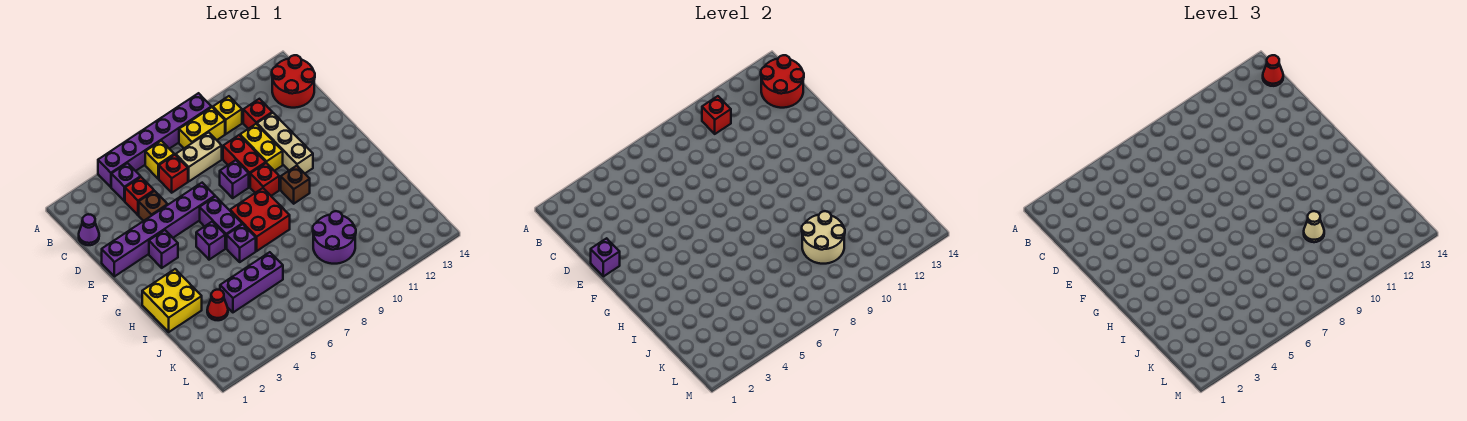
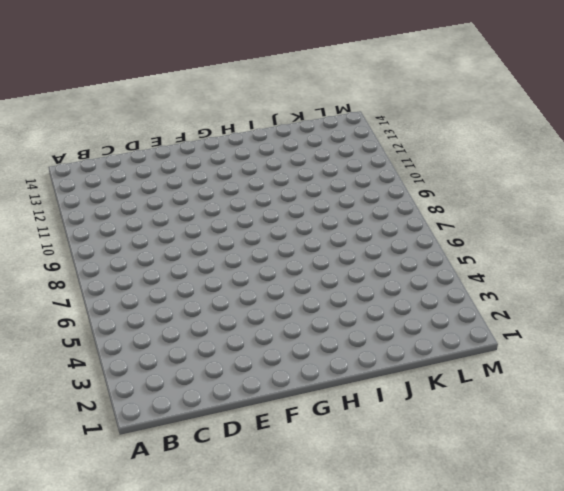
none -> purple brick A4:A9 level 1
none -> purple brick B4 level 1
none -> yellow brick B6 level 1
none -> yellow brick B8:B9 level 1

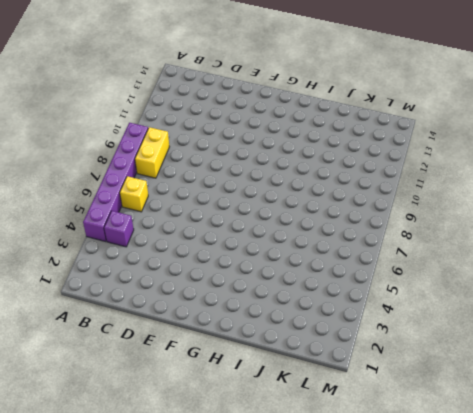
none -> yellow brick B10 level 1
none -> red round brick B13:C14 level 1
none -> purple cone C1 level 1
none -> red brick C4 level 1

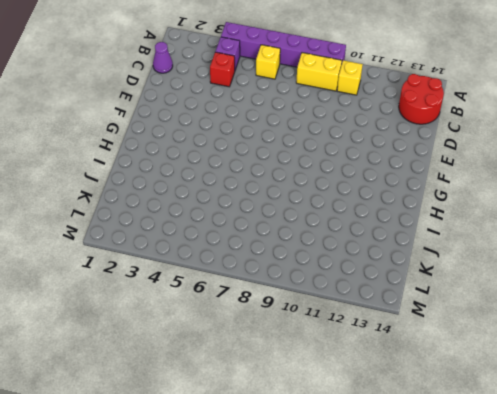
none -> red brick C6 level 1
none -> tan brick C7:C8 level 1
none -> red brick C11 level 1
none -> brown brick D4 level 1

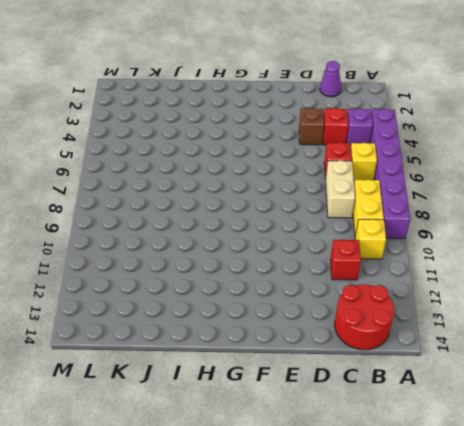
none -> red brick D9:E9 level 1
none -> yellow brick D10:E10 level 1
none -> tan brick D11:F11 level 1
none -> purple brick E1:E6 level 1

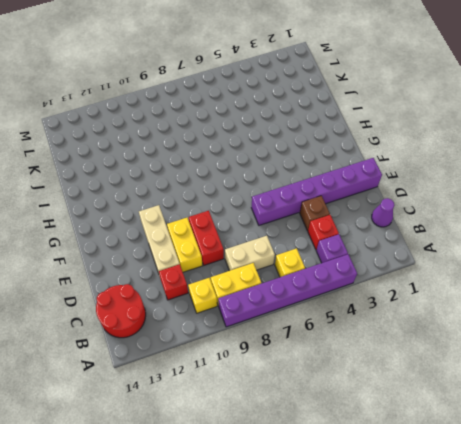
none -> red brick C6 level 1
none -> purple brick E8 level 1
none -> purple brick F3 level 1
none -> purple brick F6:G6 level 1

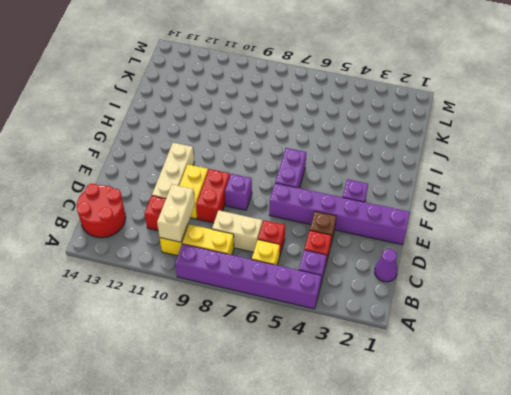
tan brick B10:C10 level 2 -> red brick B10 level 2
none -> red brick F9 level 1
none -> purple brick G5 level 1
none -> red brick G7:H8 level 1
none -> brown brick G10 level 1

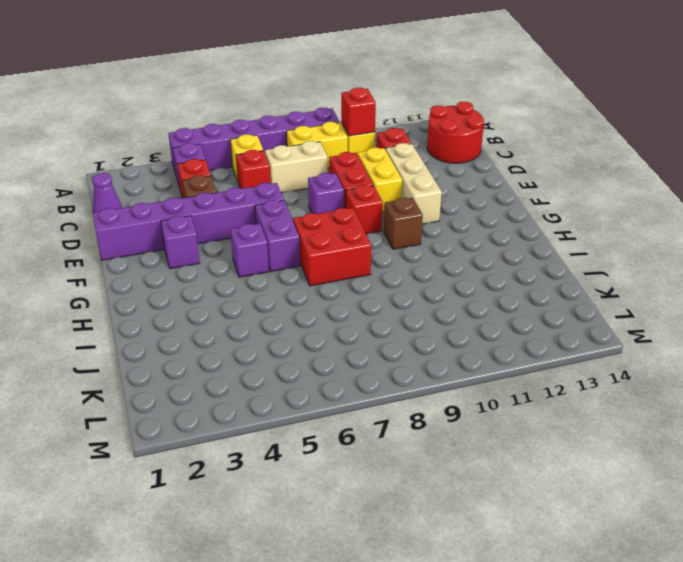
none -> yellow brick H1:I2 level 1
none -> purple brick H6 level 1
none -> red cone J3 level 1
none -> purple brick J4:J6 level 1

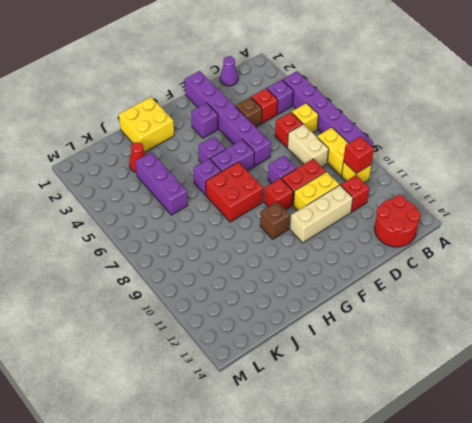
none -> purple round brick J9:K10 level 1
none -> red round brick B13:C14 level 2
none -> purple brick E1 level 2
none -> tan round brick J9:K10 level 2

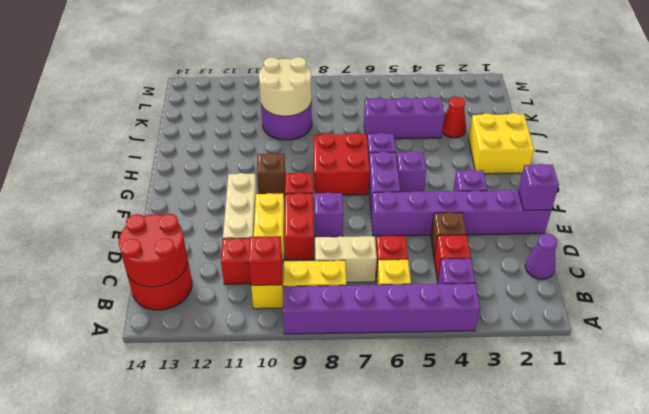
none -> red cone B14 level 3
none -> tan cone J10 level 3

